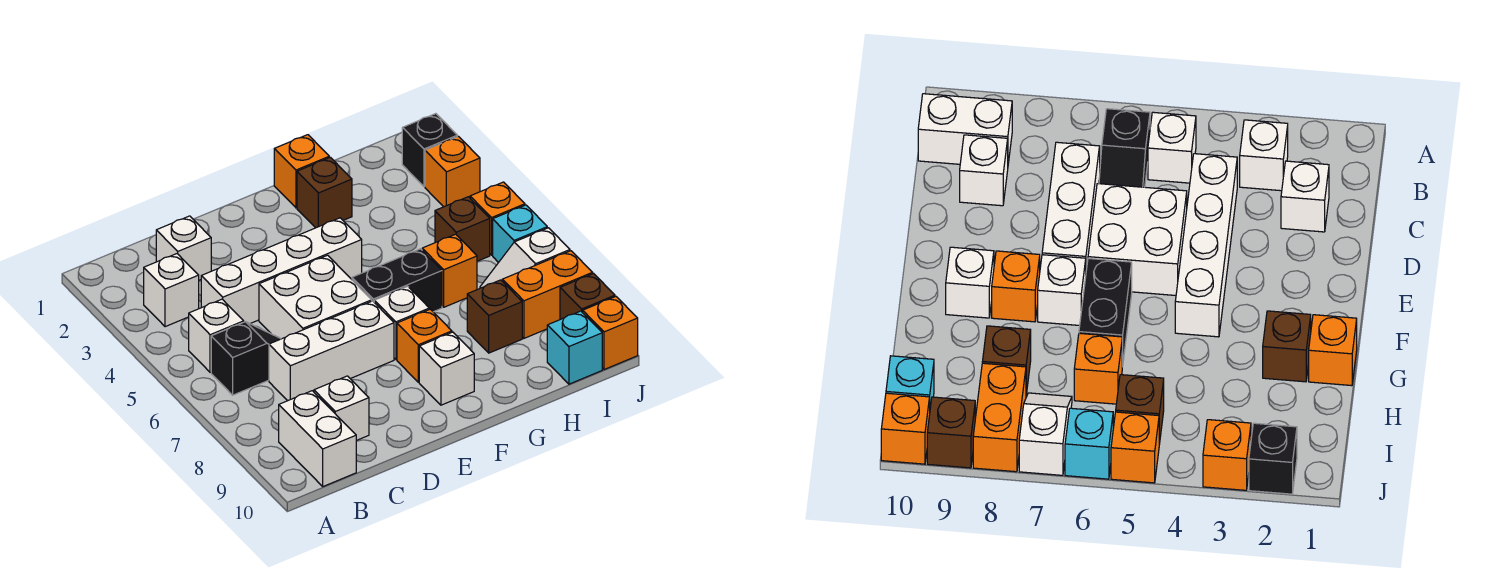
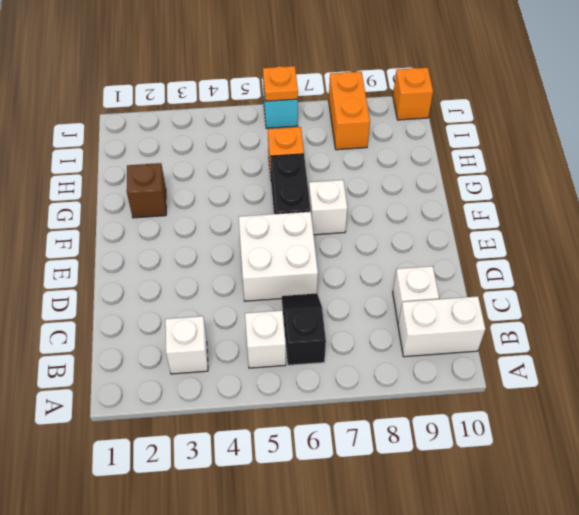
orange plate J6 level 2 -> none
none -> white brick C2 level 1
none -> white brick C4:F4 level 1
none -> white brick C7:E7 level 1

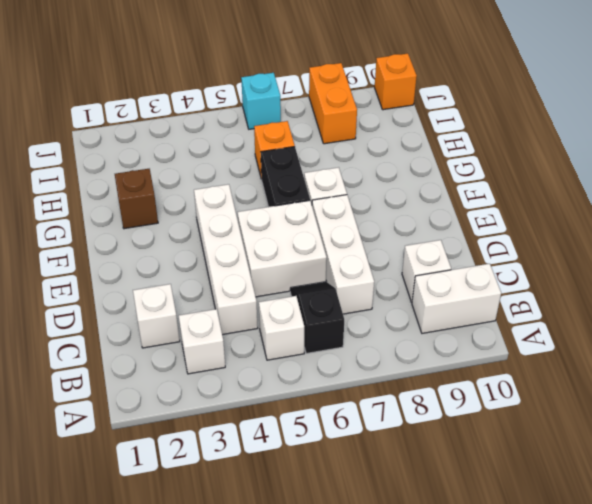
none -> orange brick F8 level 1
none -> white brick F9 level 1
none -> orange brick G1 level 1

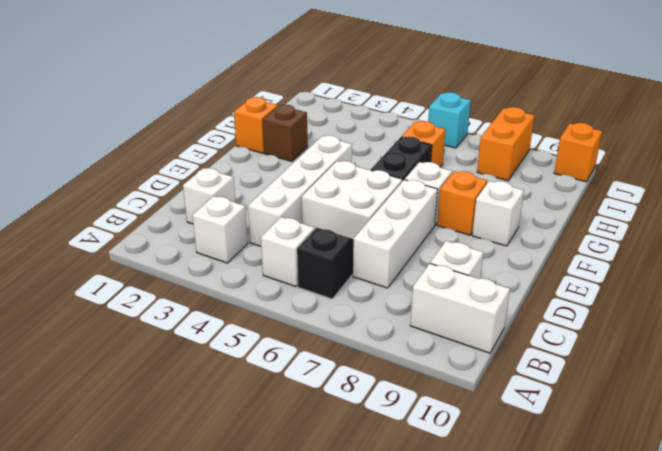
none -> brown brick H8 level 1
none -> brown brick I5 level 1
none -> white slope I7:J7 level 1 top J

